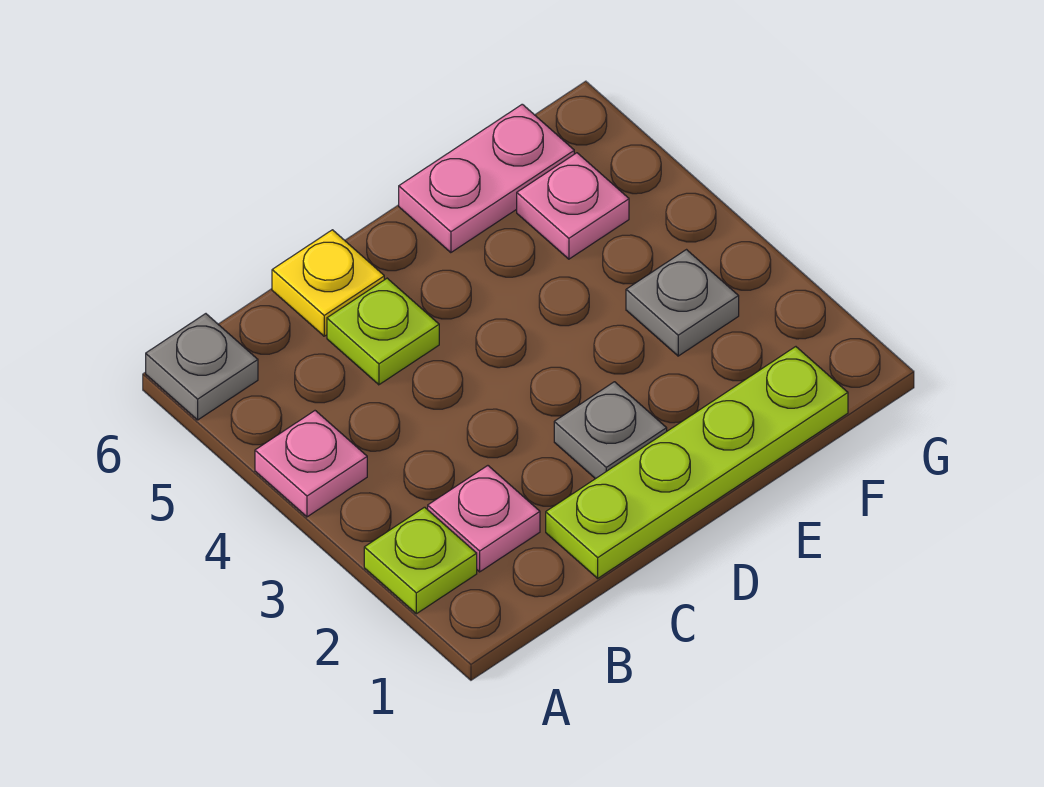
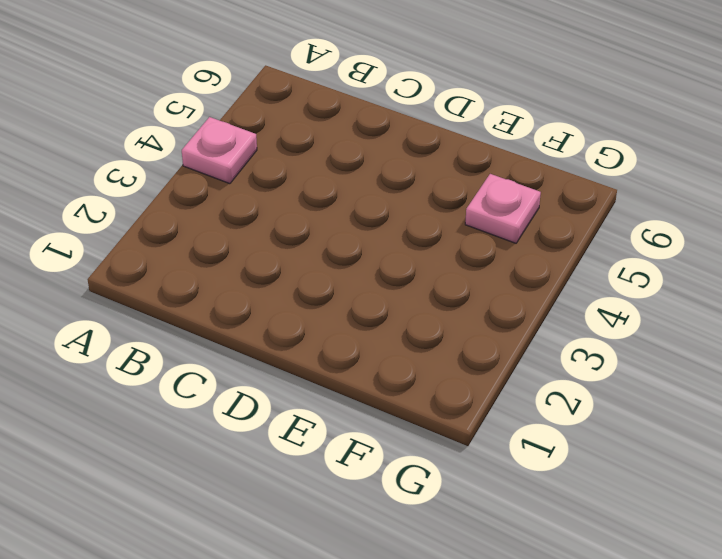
none -> lime plate A2 level 1
none -> grey plate A6 level 1

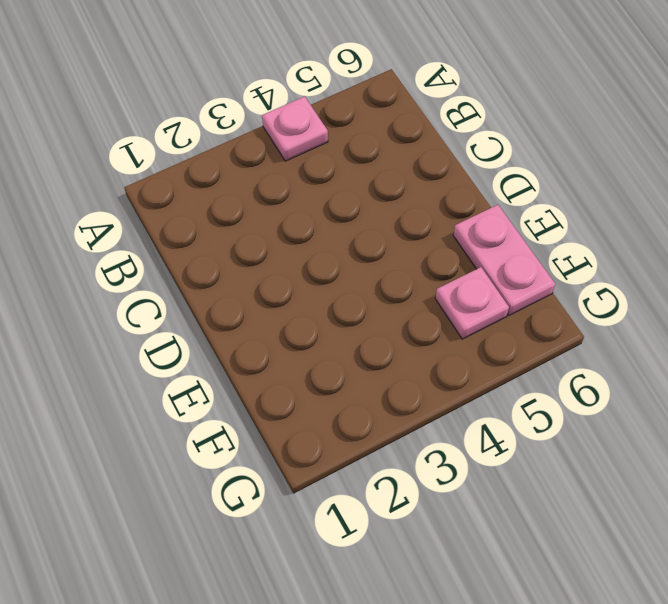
none -> lime plate A2 level 1
none -> grey plate A6 level 1

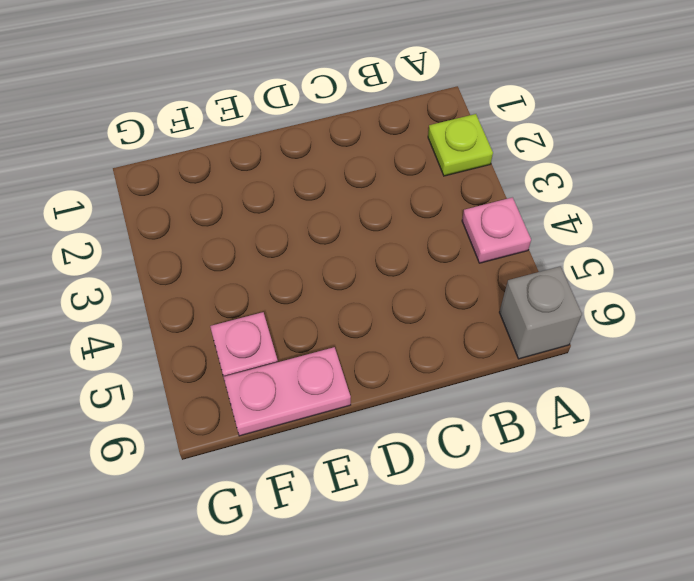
grey brick A6 level 1 -> grey plate A6 level 1
none -> pink plate B2 level 1
none -> lime plate C1:F1 level 1

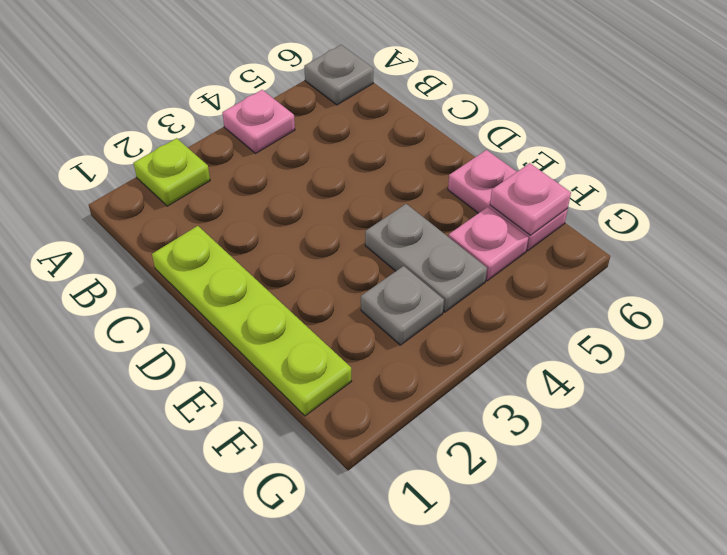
grey plate E4:F4 level 1 -> none
pink plate F6 level 2 -> pink plate B2 level 1
none -> lime plate C5 level 1
none -> yellow plate C6 level 1

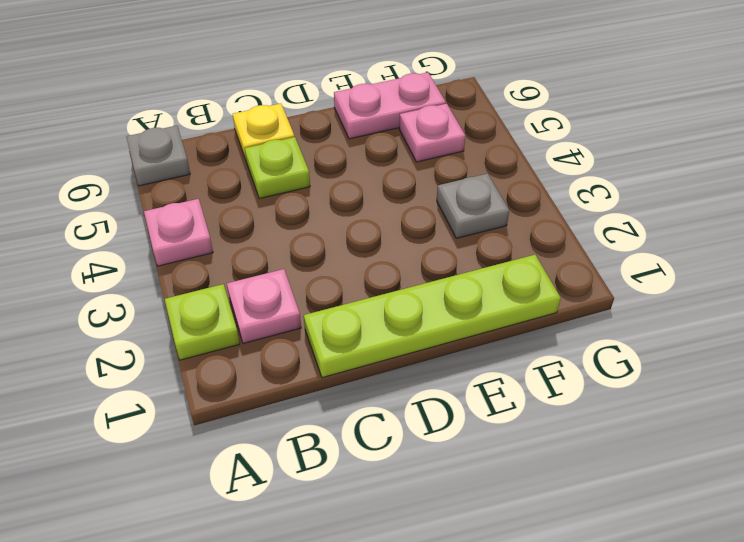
none -> grey plate D2 level 1

